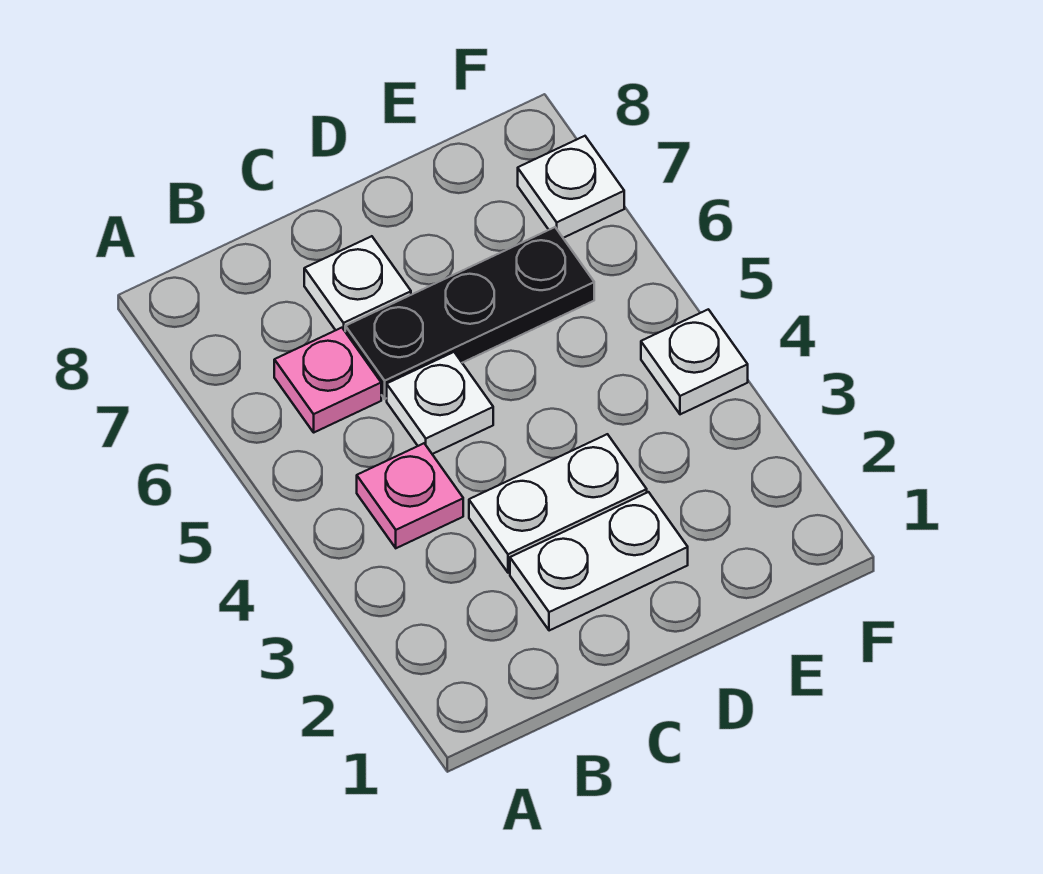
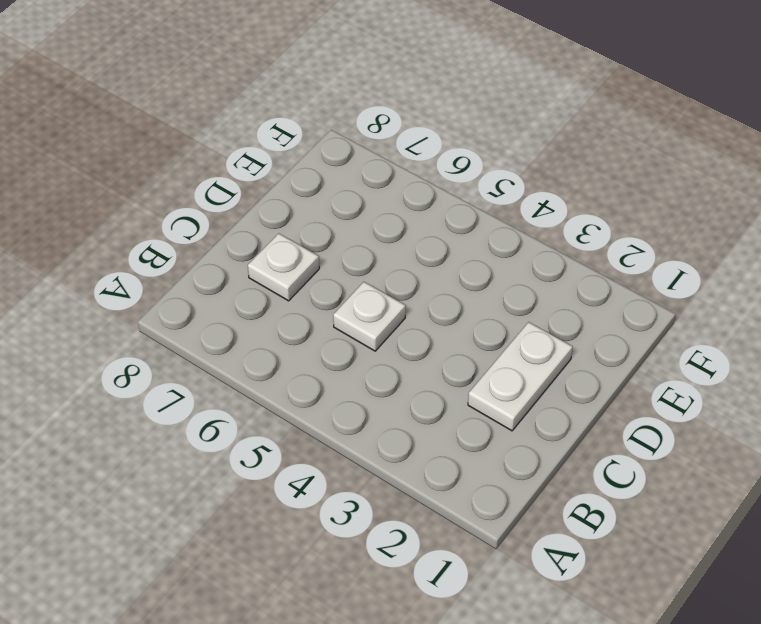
none -> pink plate B4 level 1
none -> pink plate B6 level 1

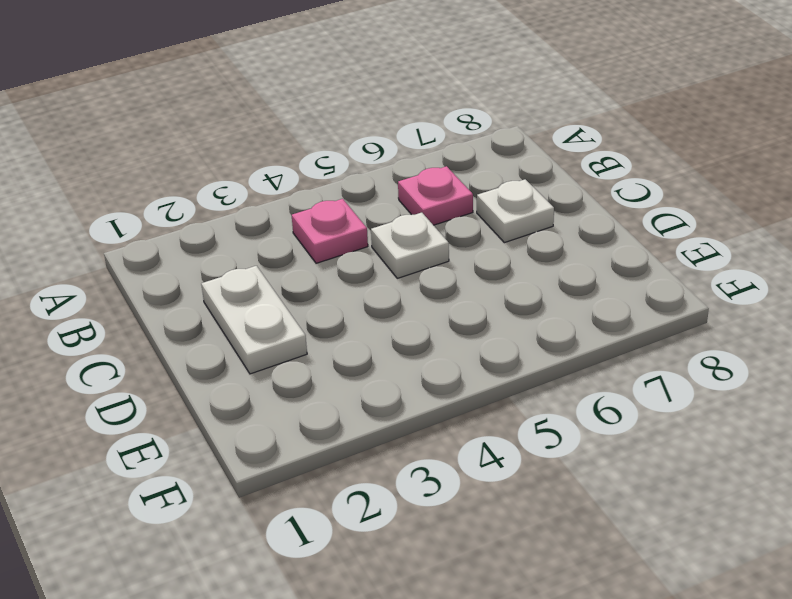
none -> white plate C3:D3 level 1
none -> black plate C6:E6 level 1

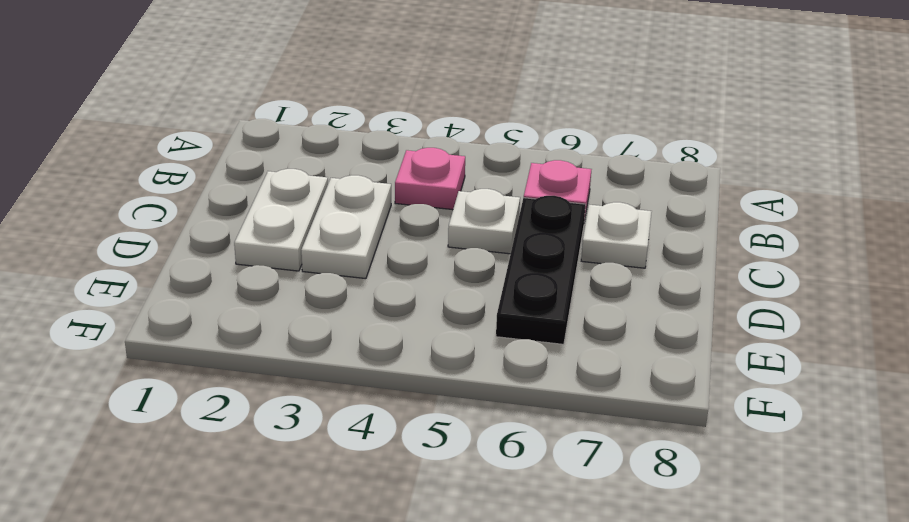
none -> white plate F4 level 1
none -> white plate F7 level 1

